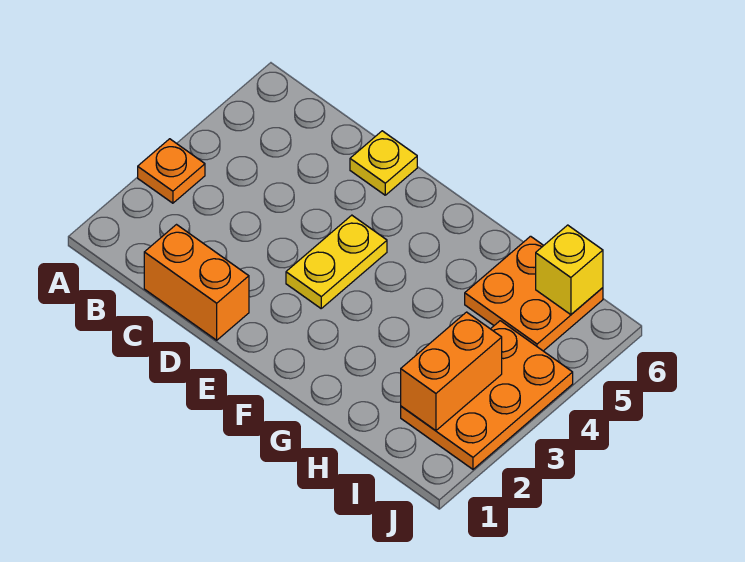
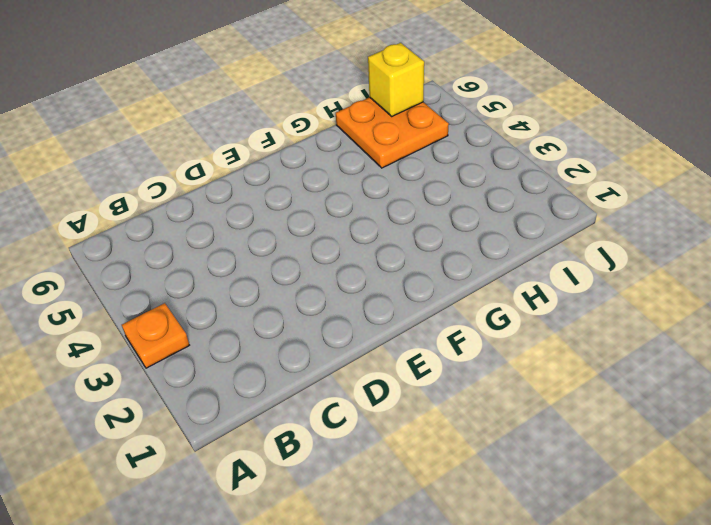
none -> orange brick C1:D1 level 1
none -> yellow plate D6 level 1

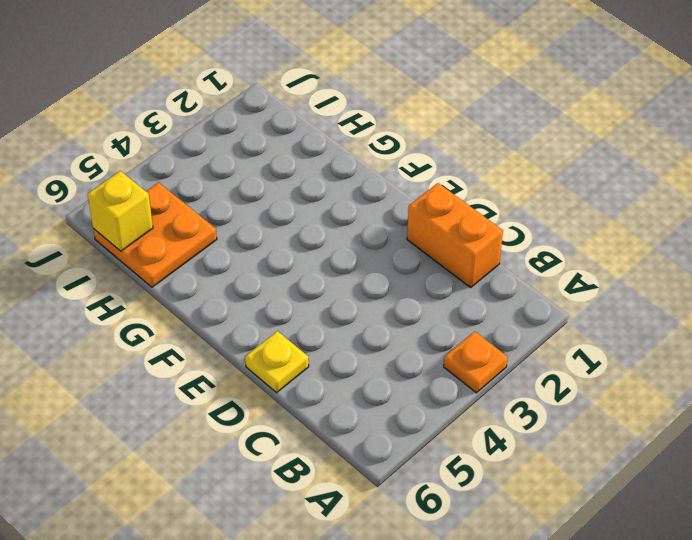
none -> yellow plate E3:E4 level 1
none -> orange plate I2:J4 level 1

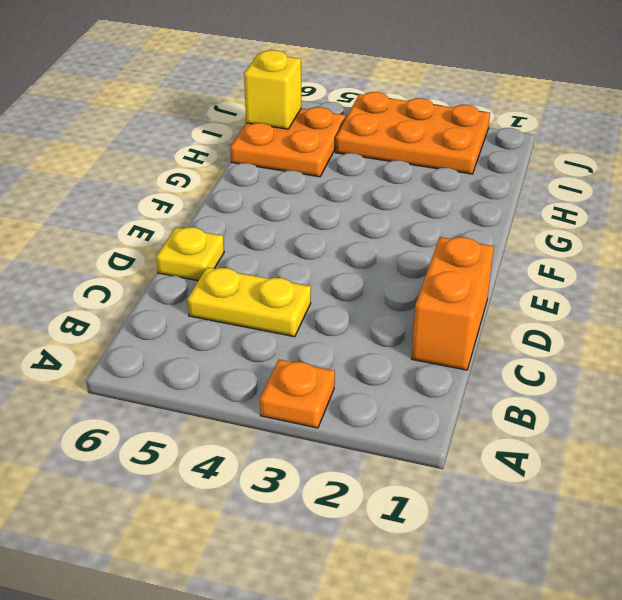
yellow plate C4:C5 level 1 -> yellow plate E3:E4 level 1
none -> orange brick I2:I3 level 2

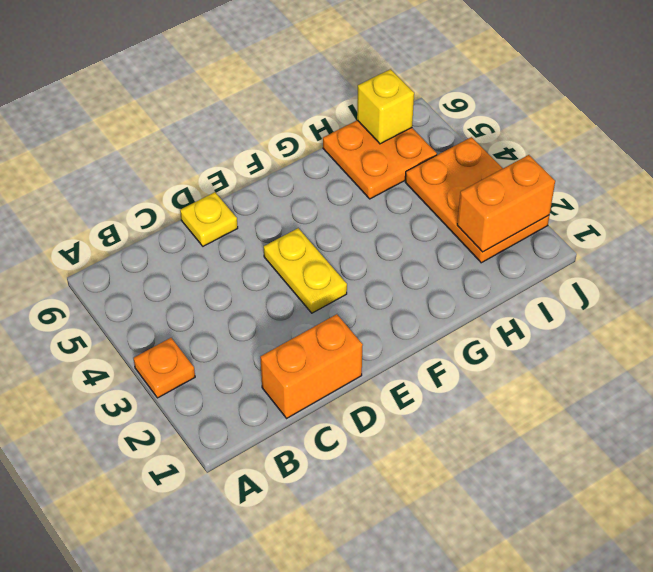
orange brick I2:J2 level 2 -> orange brick I2:I3 level 2

